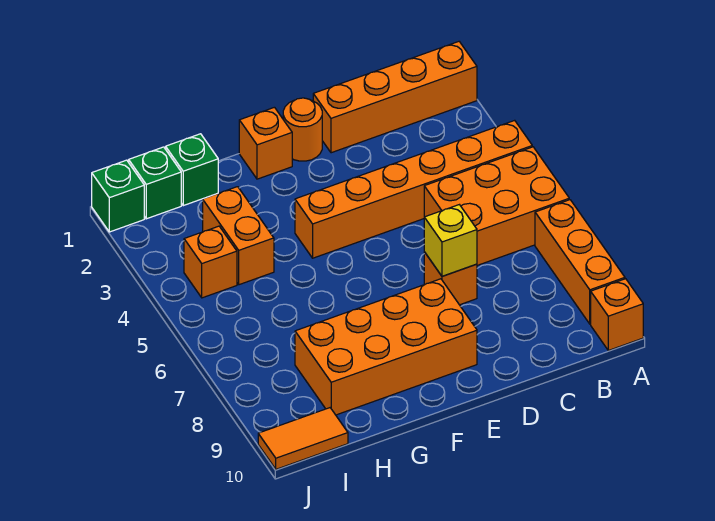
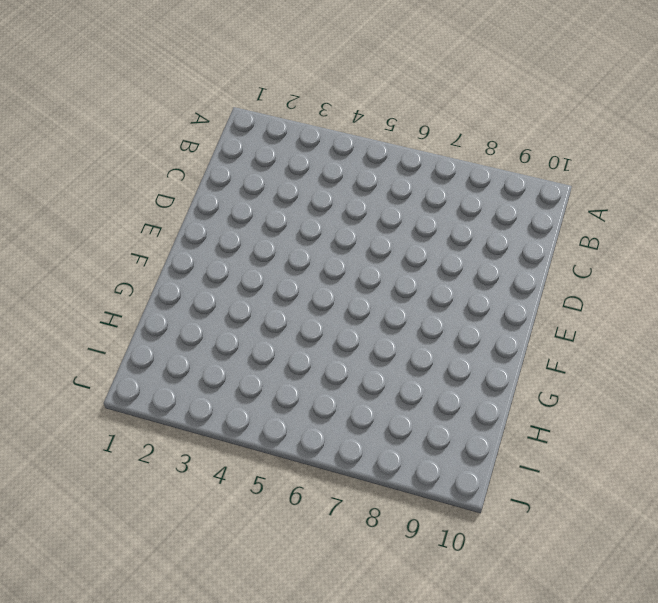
none -> orange brick A1:D1 level 1
none -> orange brick A4:F4 level 1
none -> orange brick A5:C6 level 1

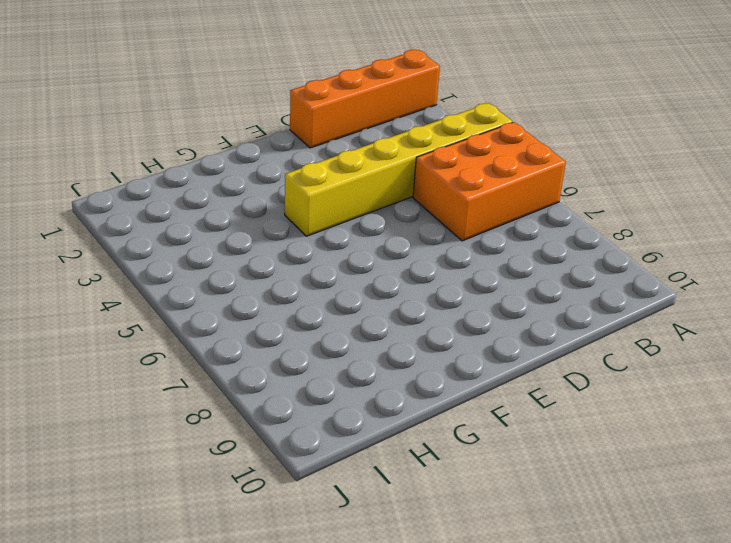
yellow brick A4:F4 level 1 -> orange brick A4:F4 level 1
none -> orange brick A7:A9 level 1
none -> orange brick A10 level 1
none -> orange brick D7 level 1

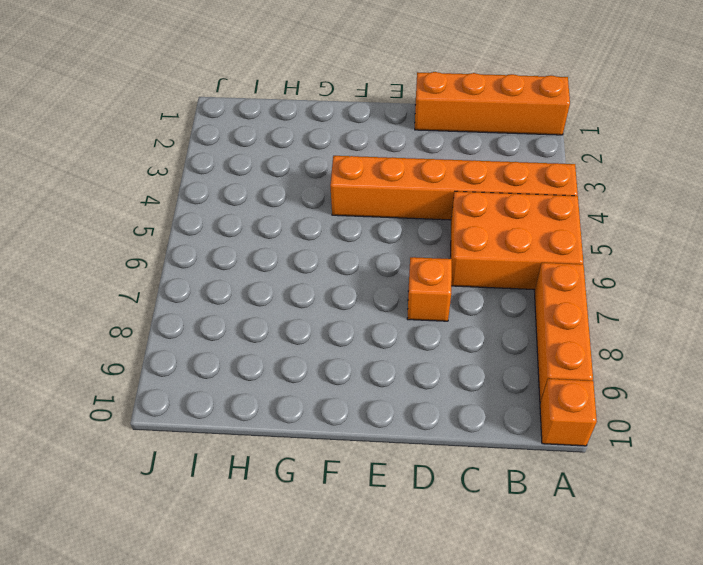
none -> orange round brick E1 level 1
none -> orange brick E8:H9 level 1
none -> orange brick F1 level 1

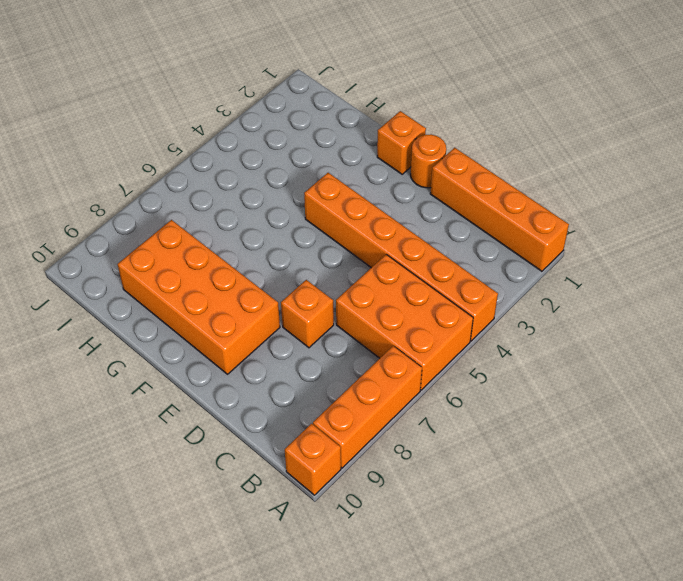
none -> green brick H1 level 1
none -> orange brick H3:H4 level 1
none -> green brick I1 level 1

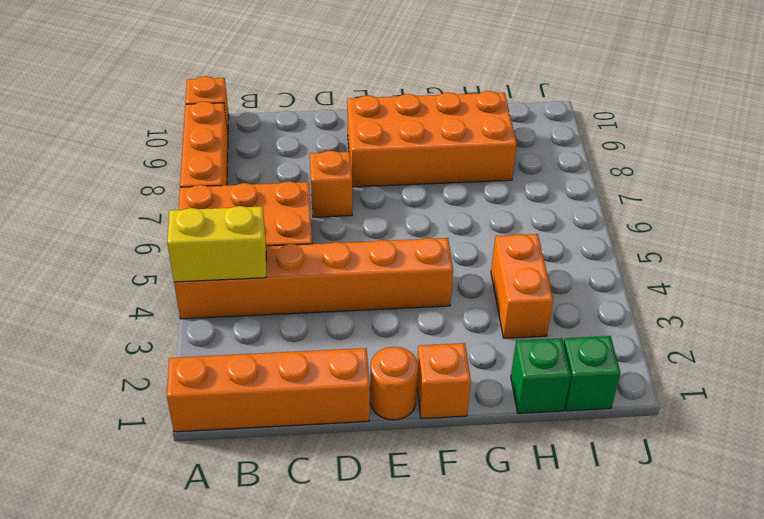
yellow brick A4:B4 level 2 -> none
none -> orange brick I4 level 1
none -> orange tile I10:J10 level 1
none -> green brick J1 level 1

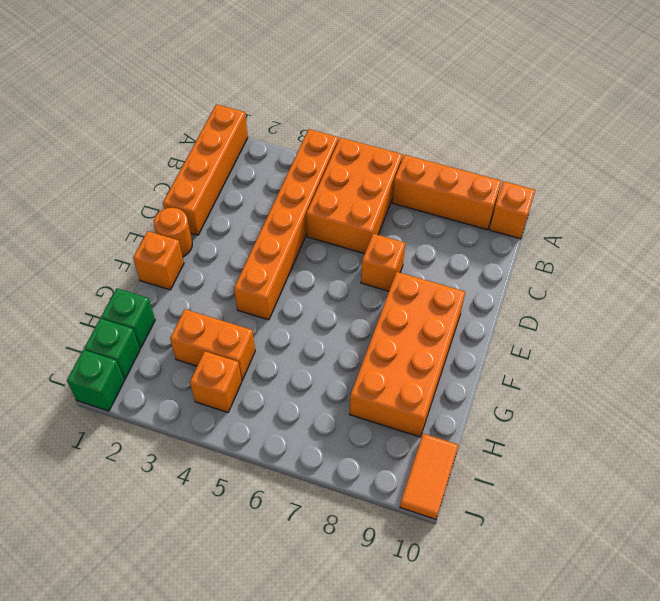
none -> yellow brick D7 level 2

